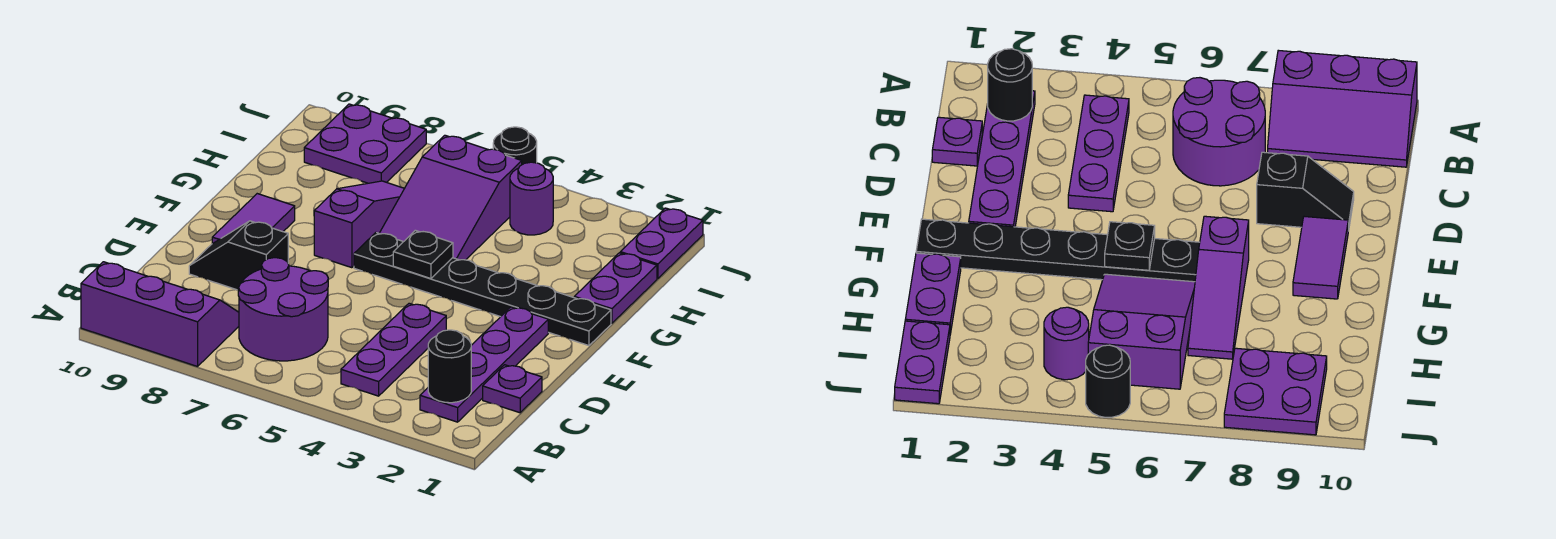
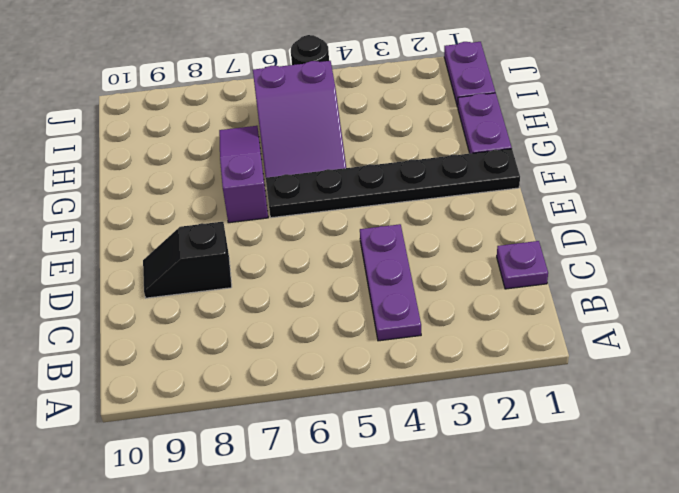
none -> purple slope A8:B10 level 1 top A
none -> purple plate B2:E2 level 1
none -> purple round brick B6:C7 level 1

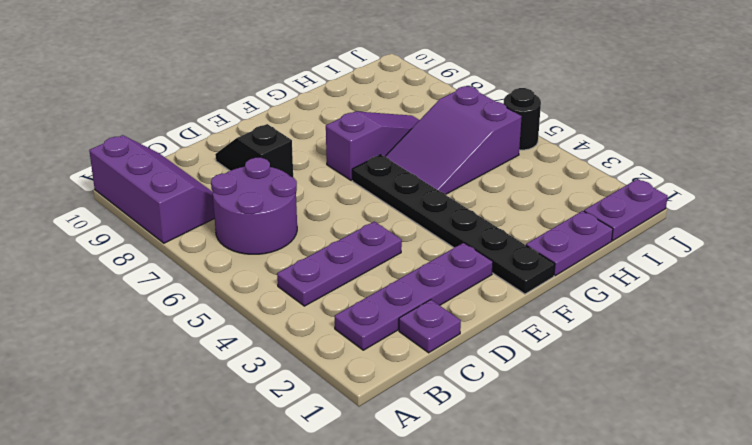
none -> purple tile E9:F9 level 1
none -> purple round brick I4 level 1
none -> purple plate I8:J9 level 1

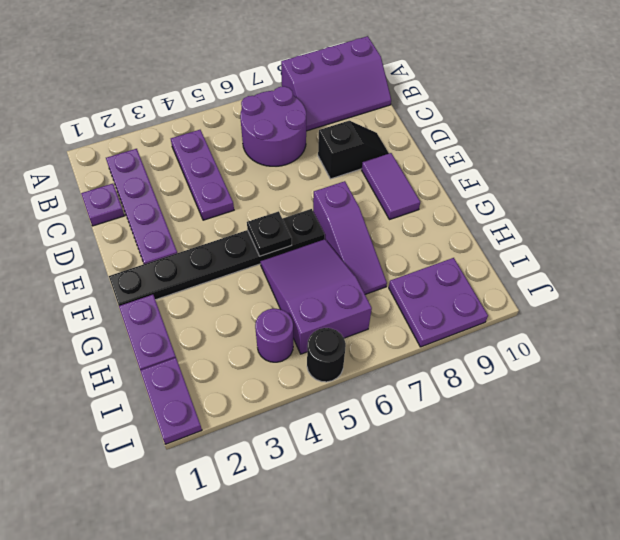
none -> black round brick B2 level 2

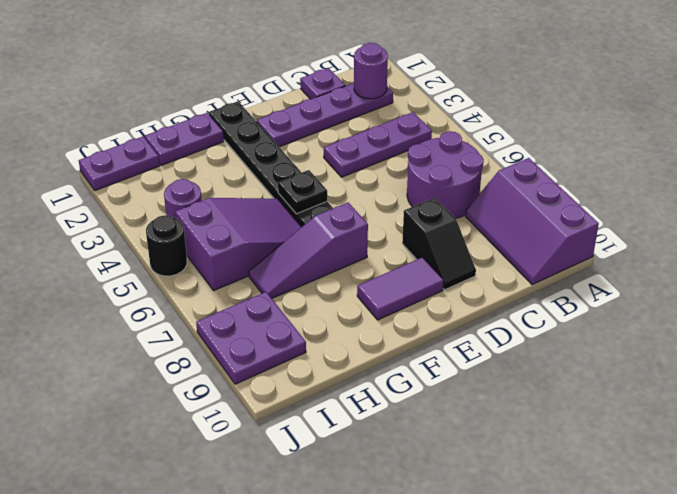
purple round brick B2 level 2 -> black round brick B2 level 2

